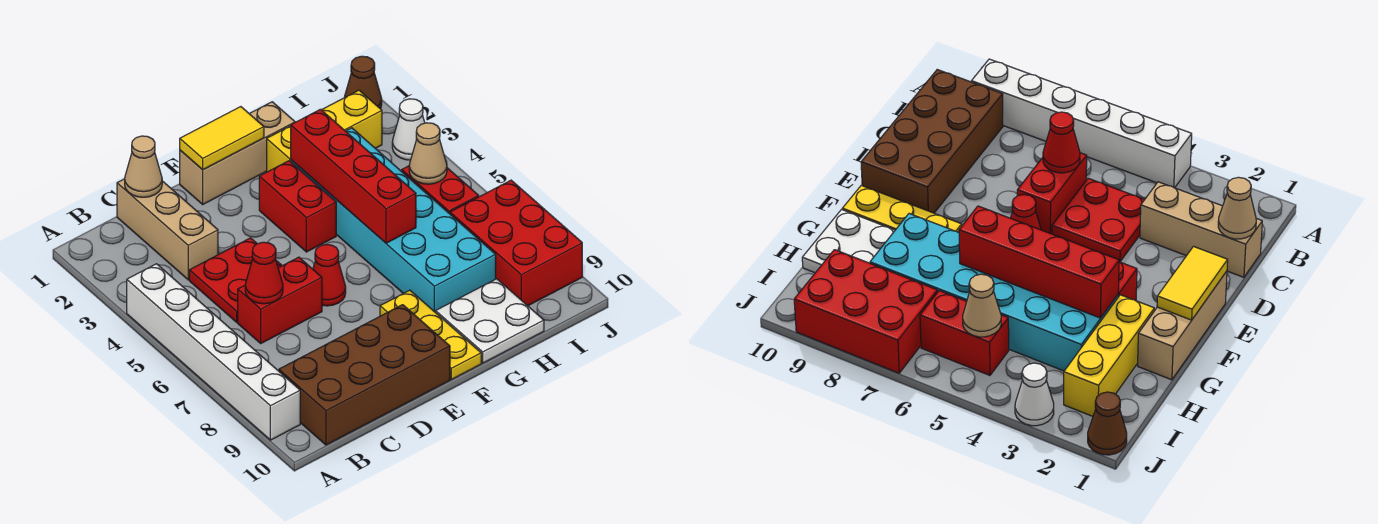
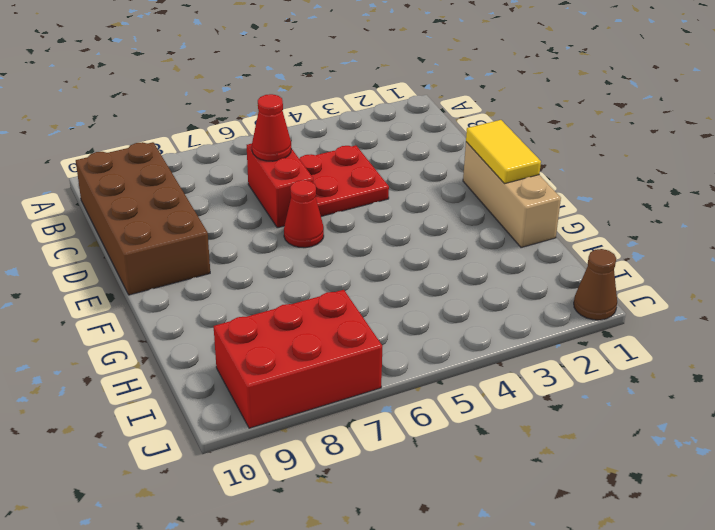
none -> white brick A4:A9 level 1
none -> tan brick C1:C3 level 1
none -> red brick F3:F4 level 1

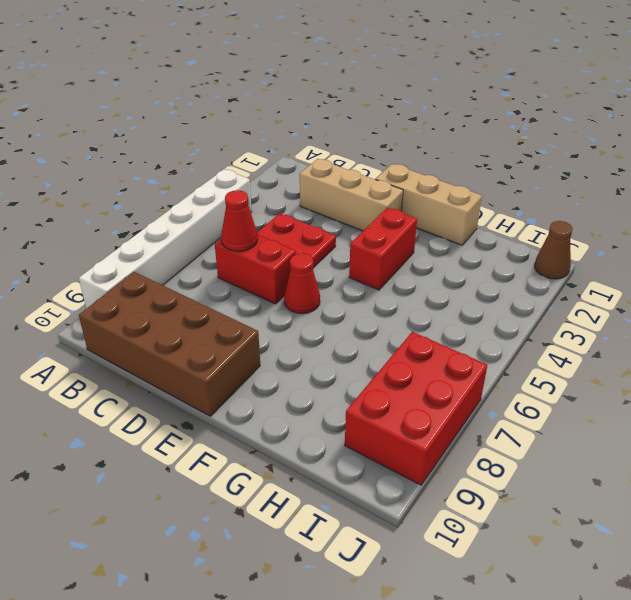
tan brick C2:E2 level 1 -> tan brick C1:C3 level 1
none -> yellow plate F8:F10 level 1
none -> yellow brick G2:I2 level 1
none -> cyan brick G3:H8 level 1

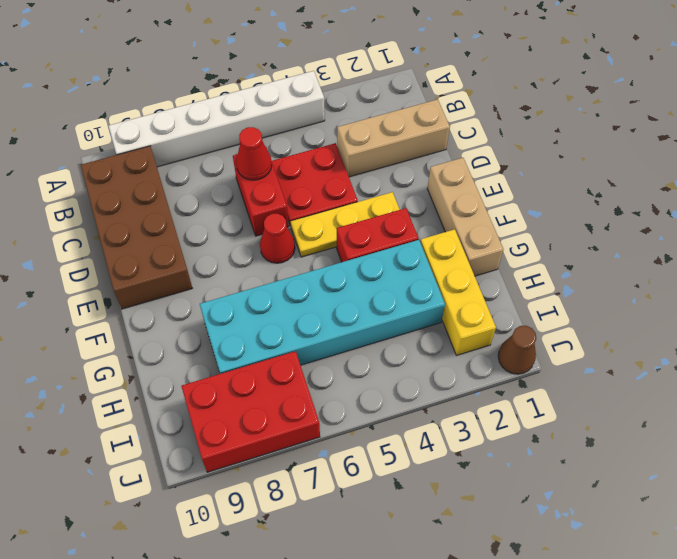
yellow plate E3:E5 level 1 -> yellow plate F8:F10 level 1
none -> white plate G9:H10 level 1
none -> red brick I5:I6 level 1
none -> white cone J3 level 1

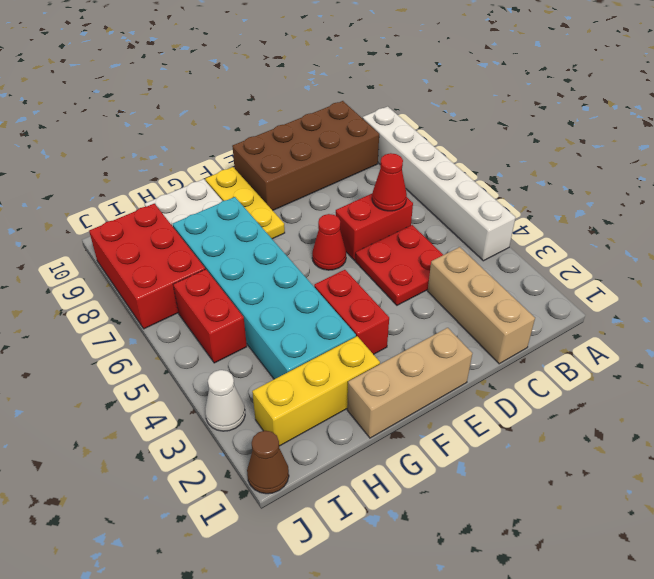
none -> tan cone C1 level 2
none -> yellow tile E1:F1 level 2
none -> red brick G3:G6 level 2

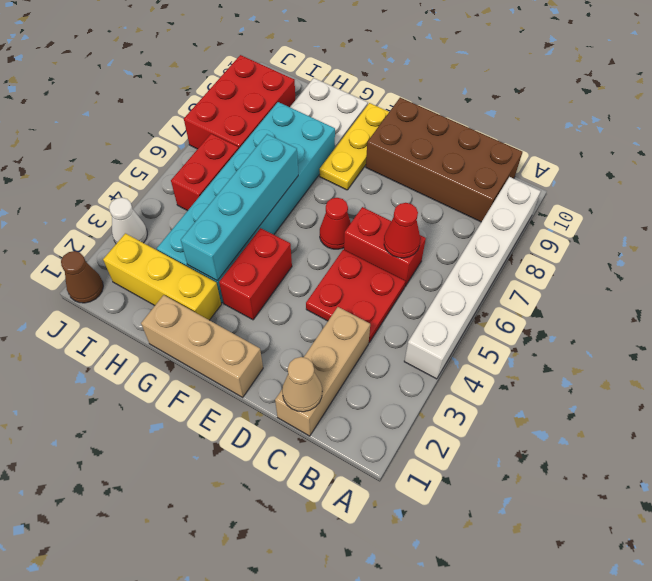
cyan brick G3:G6 level 2 -> red brick G3:G6 level 2
none -> yellow tile E1:F1 level 2
none -> tan cone I5 level 2

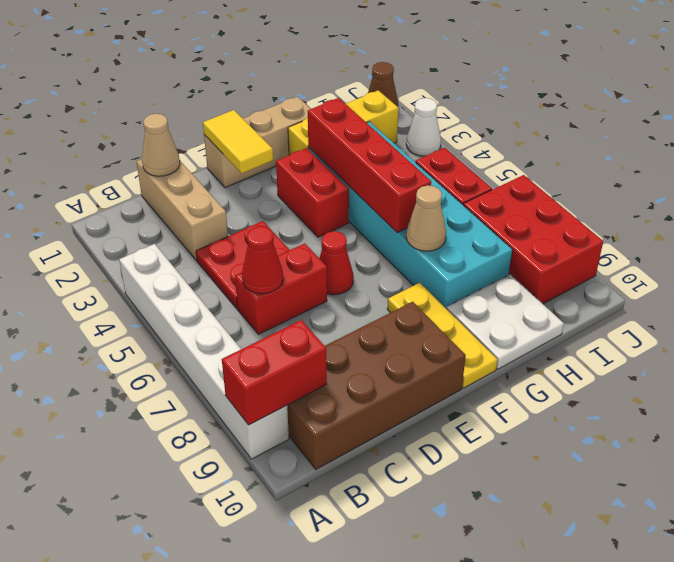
red brick A9:B9 level 2 -> none
yellow tile E1:E2 level 2 -> yellow tile E1:F1 level 2
tan cone G7 level 2 -> tan cone I5 level 2

